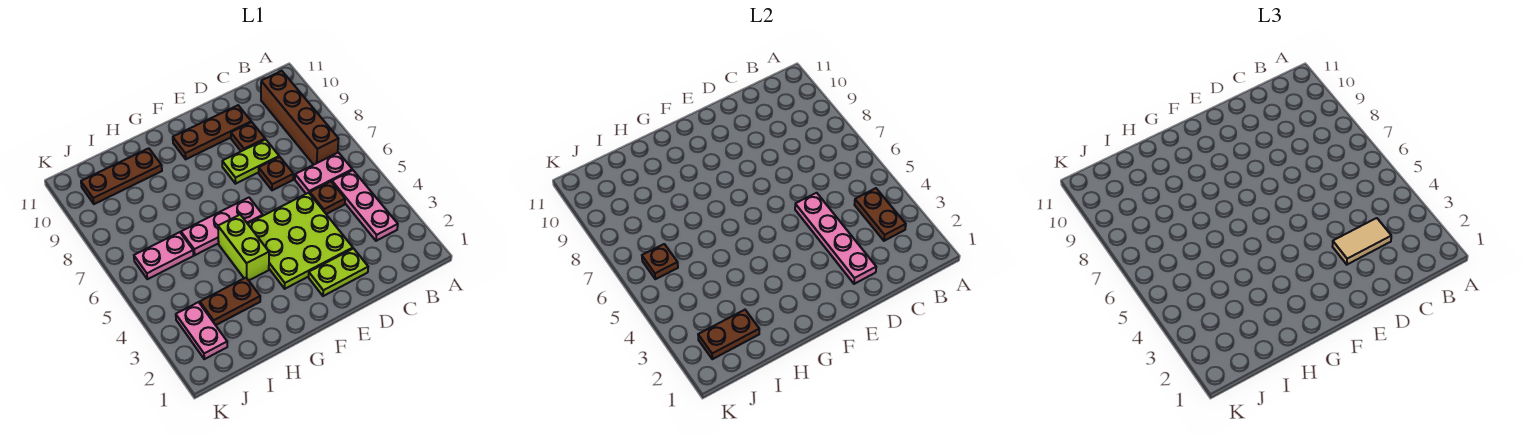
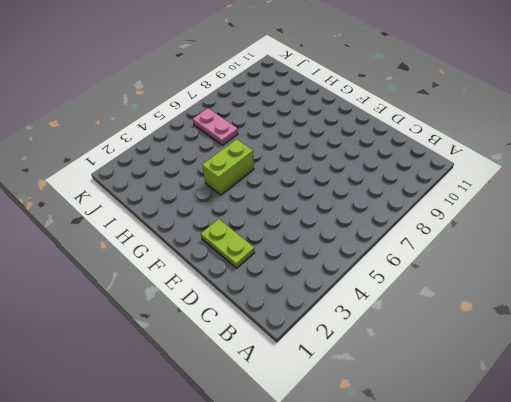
none -> pink plate B3:B5 level 1
none -> pink plate B6:C6 level 1
none -> brown brick B7:B10 level 1

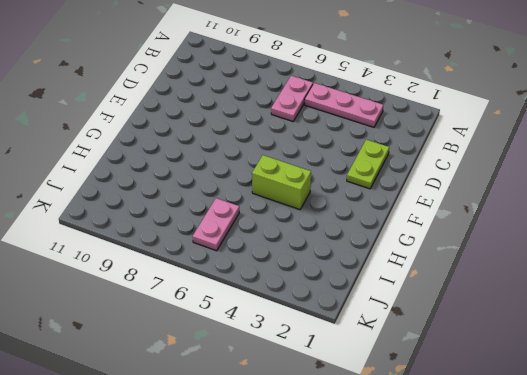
none -> brown brick B7:B10 level 1
none -> brown plate C5 level 1
none -> lime plate D3:F5 level 1

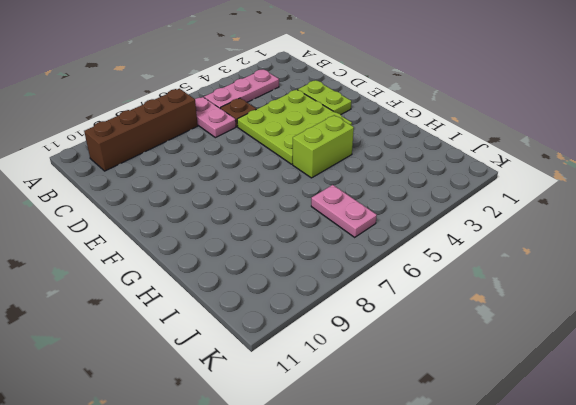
none -> brown plate D7 level 1
none -> lime plate D8:E8 level 1
none -> brown plate D9 level 1

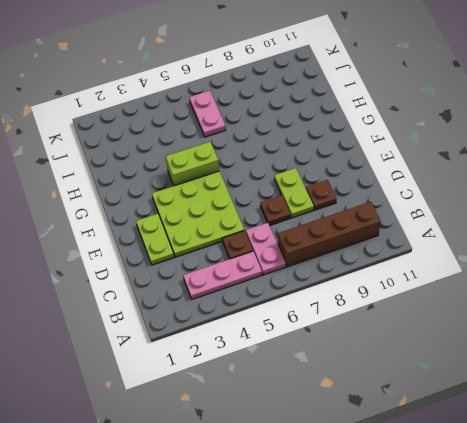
none -> brown plate D10:F10 level 1
none -> pink plate F6:H6 level 1
none -> brown plate H3:I3 level 1

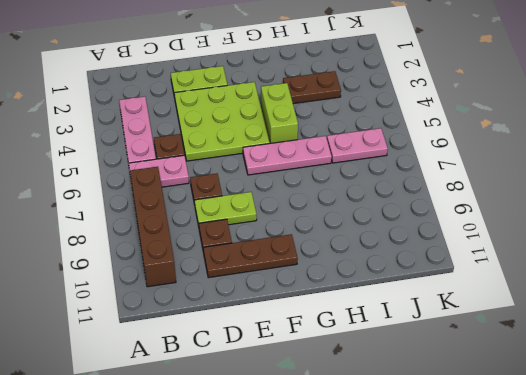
none -> brown plate H10:J10 level 1
none -> pink plate J2:J3 level 1
none -> brown plate B3:B4 level 2

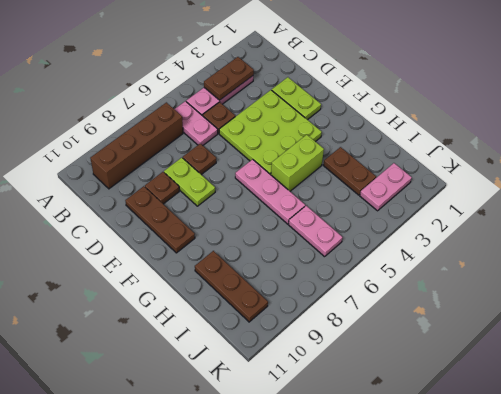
none -> pink plate D2:D5 level 2
none -> brown plate I2:J2 level 2
none -> brown plate J6 level 2

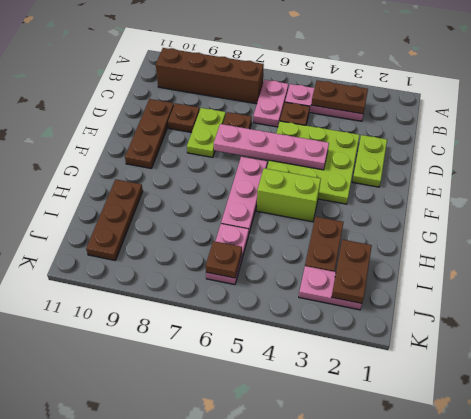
pink plate E4:E7 level 2 -> pink plate D2:D5 level 2
none -> tan tile C3:D3 level 3

